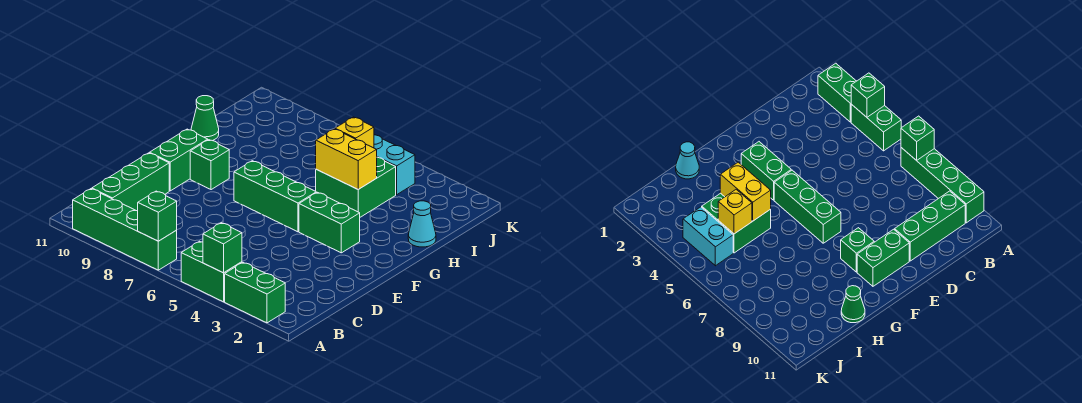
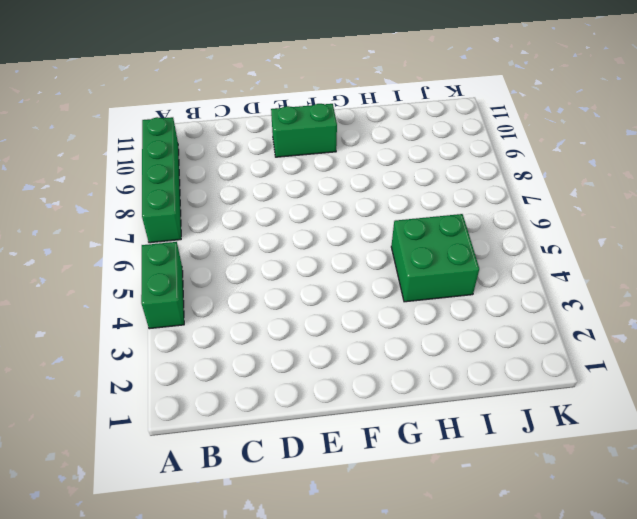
none -> green brick A2:A3 level 1
none -> green brick B10:D10 level 1
none -> green brick F3:F4 level 1

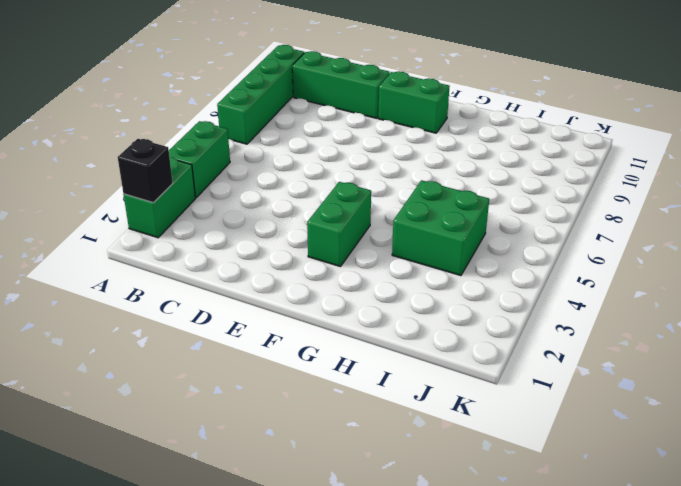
black brick A2 level 2 -> none
none -> green brick F5:F7 level 1
none -> green brick F9 level 1
none -> cyan cone H1 level 1

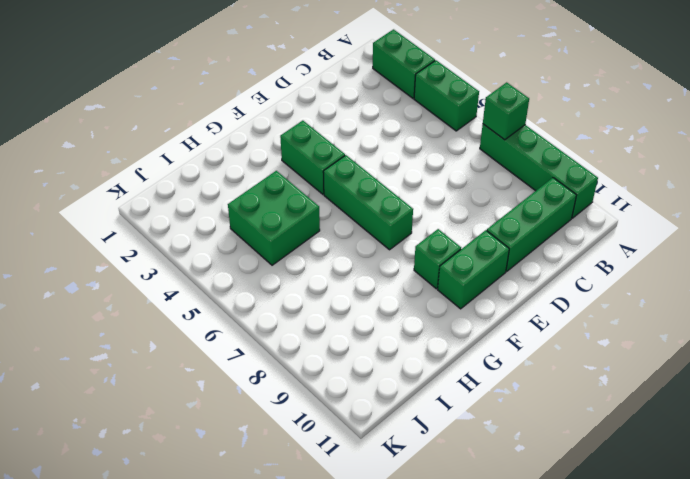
none -> cyan cone H1 level 1
none -> green cone H11 level 1
none -> cyan brick J4:J5 level 1

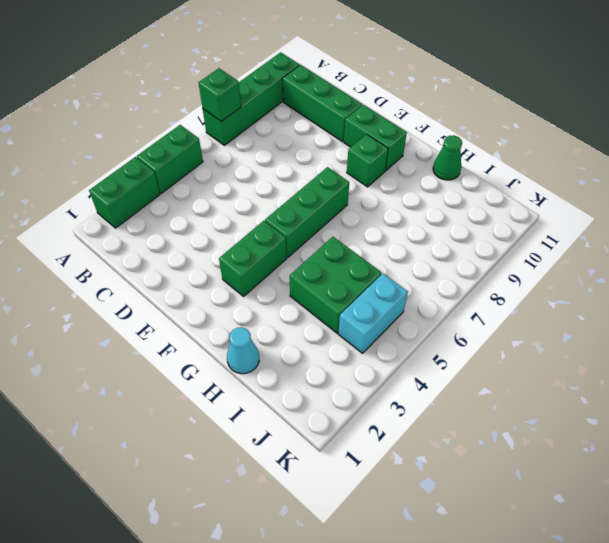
none -> green brick A4 level 2
none -> yellow brick H4:H5 level 2
none -> yellow brick I5 level 2

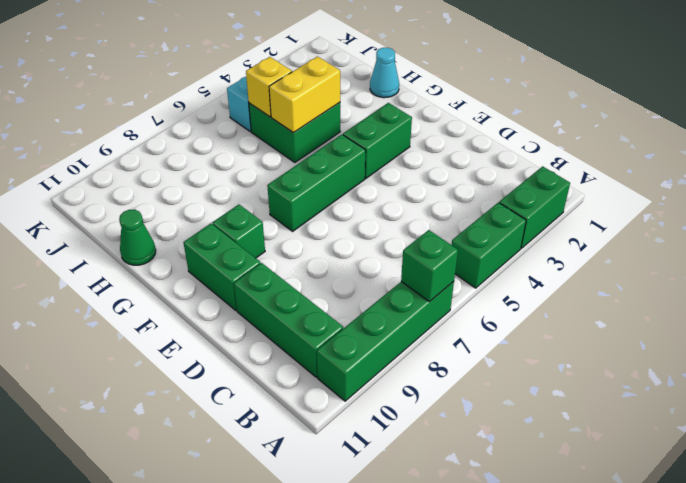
none -> green brick A4 level 2

